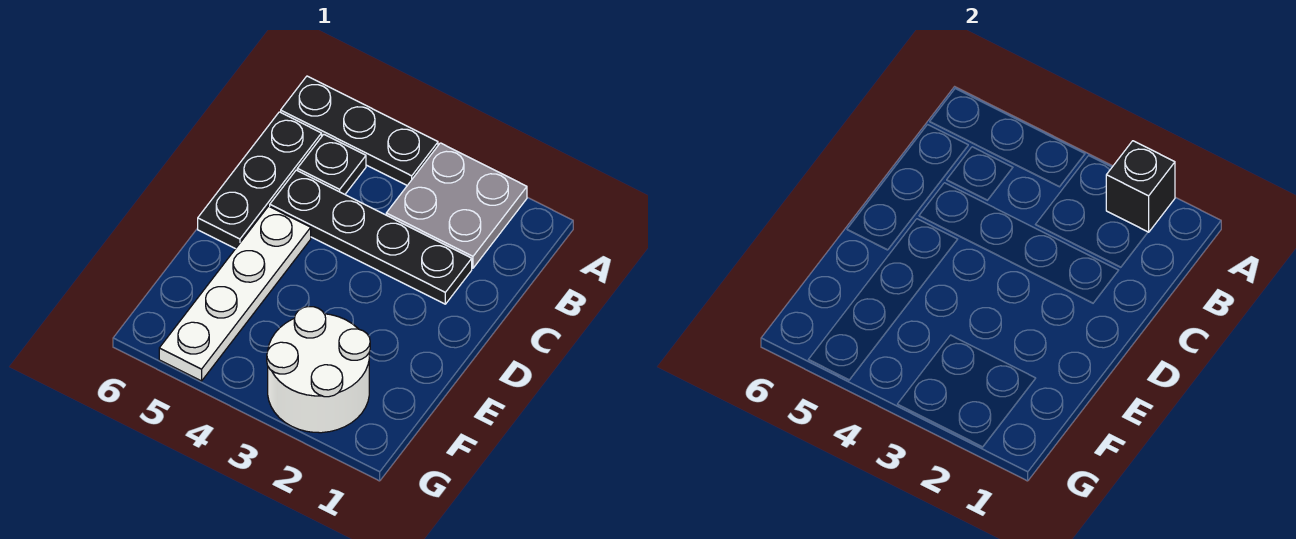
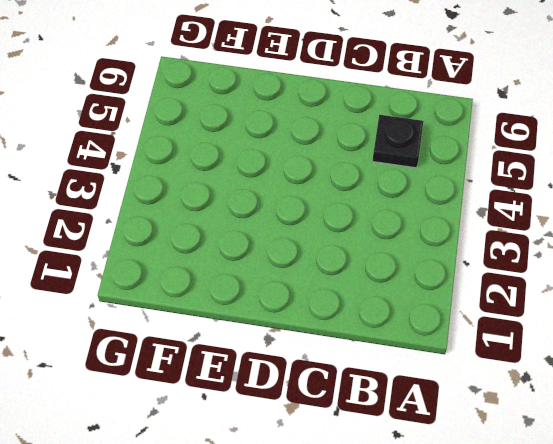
none -> grey plate A2:B3 level 1
none -> black plate A4:A6 level 1

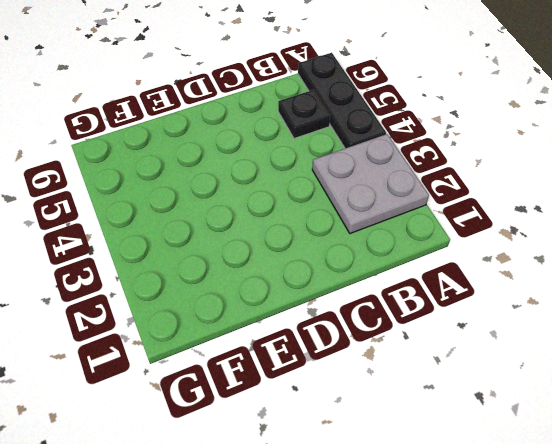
none -> black plate B6:D6 level 1
none -> black plate C2:C5 level 1

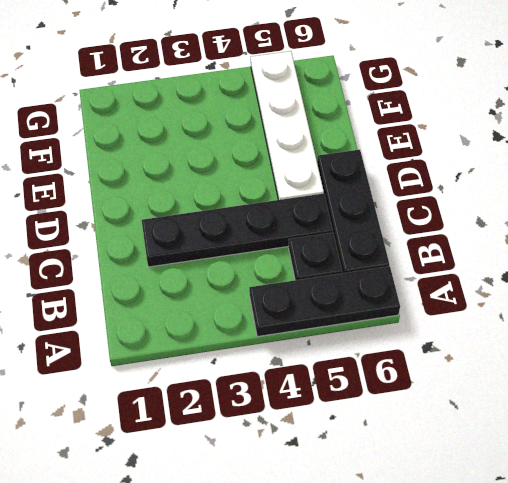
none -> grey plate A2:B3 level 1
none -> white round brick F2:G3 level 1

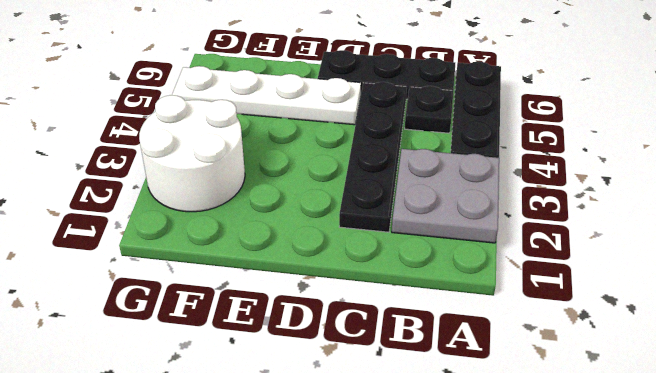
none -> black brick A2 level 2

